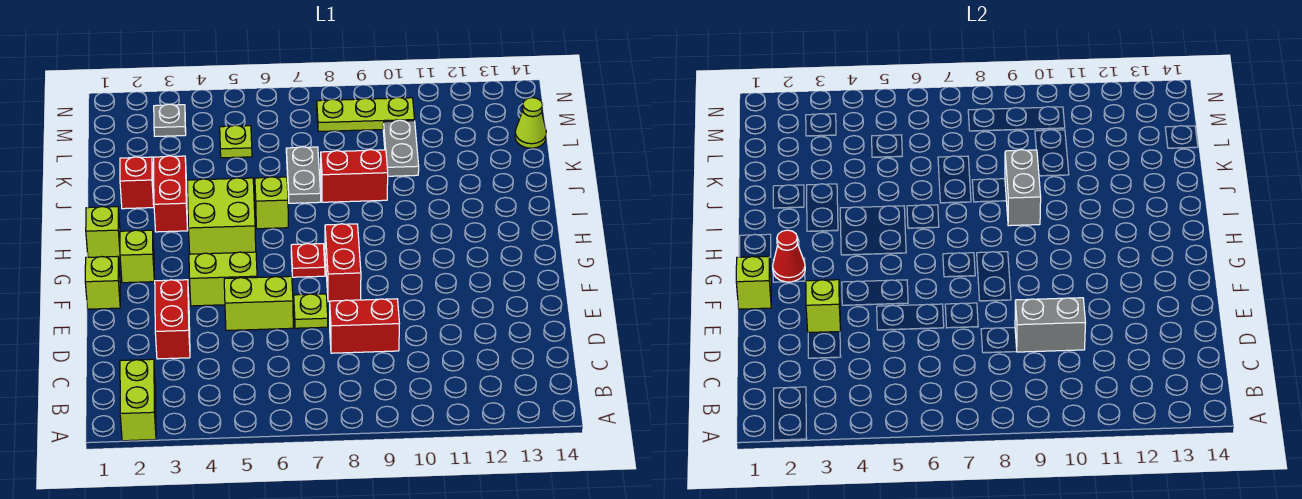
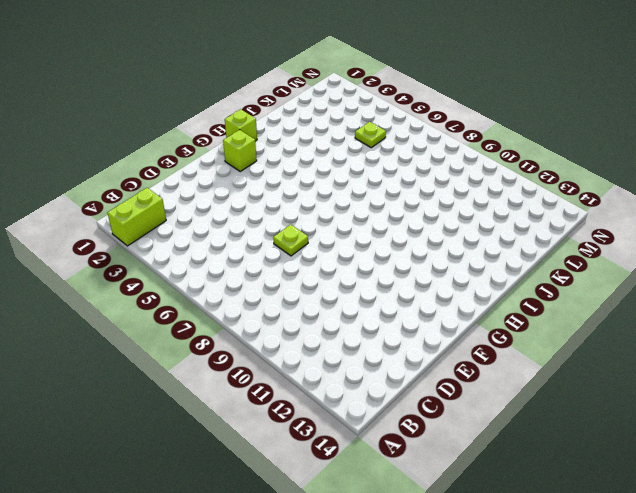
none -> red brick D3:E3 level 1
none -> red brick D8:D9 level 1
none -> lime brick E5:E6 level 1

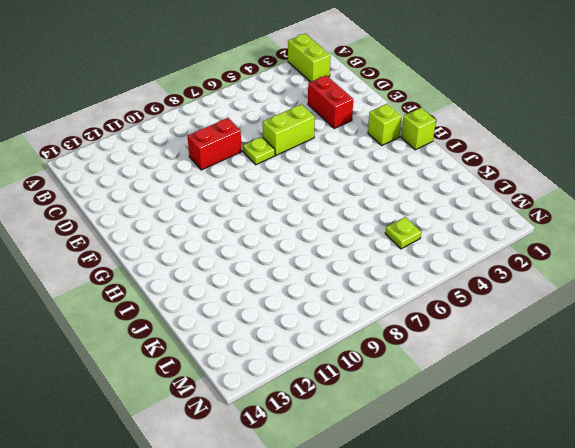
none -> lime brick F1 level 1
none -> lime brick F4:F5 level 1
none -> red brick F8:G8 level 1

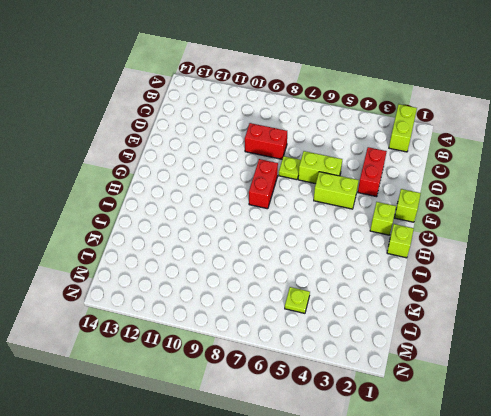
none -> red plate G7 level 1
none -> lime brick H4:I5 level 1
none -> red brick I3:J3 level 1

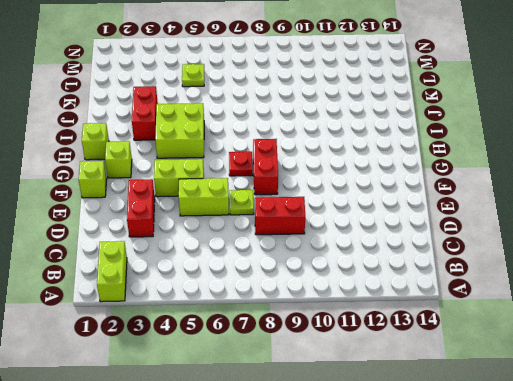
none -> lime brick I6 level 1
none -> red brick J2 level 1
none -> grey plate J7:K7 level 1

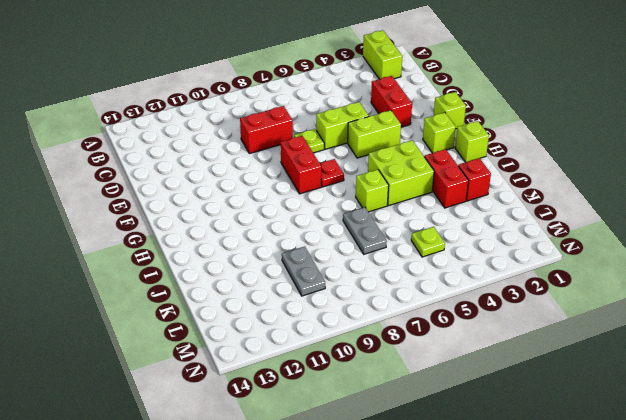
none -> red brick J8:J9 level 1
none -> lime cone L14 level 1
none -> grey plate M3 level 1

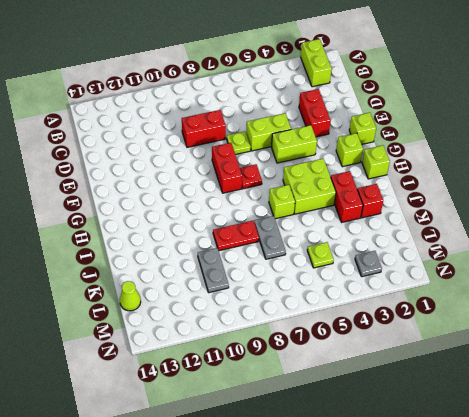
red plate J8:J9 level 1 -> red brick J8:J9 level 1
none -> lime plate M8:M10 level 1
none -> grey brick D9:D10 level 2
none -> lime brick E3 level 2

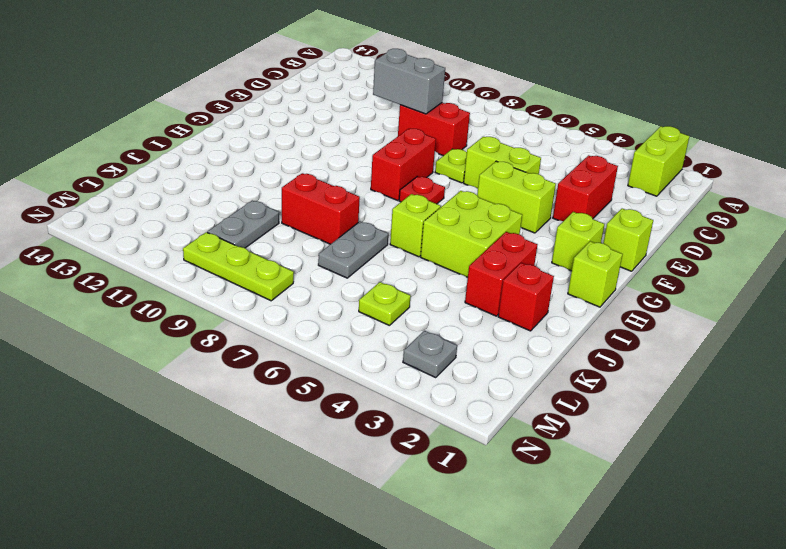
none -> lime cone L14 level 1
none -> lime brick E3 level 2
none -> lime brick F1 level 2

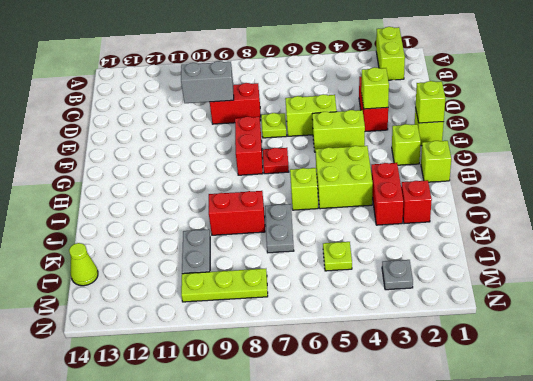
none -> red cone G2 level 2
none -> grey brick I9:J9 level 2

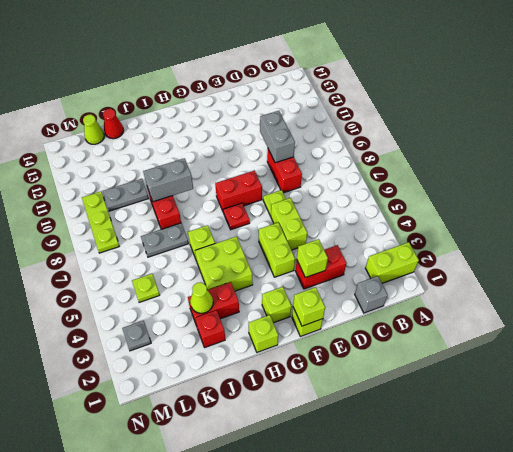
grey brick C1 level 1 -> none
lime cone J3 level 2 -> none
red cone K14 level 1 -> red cone G2 level 2

